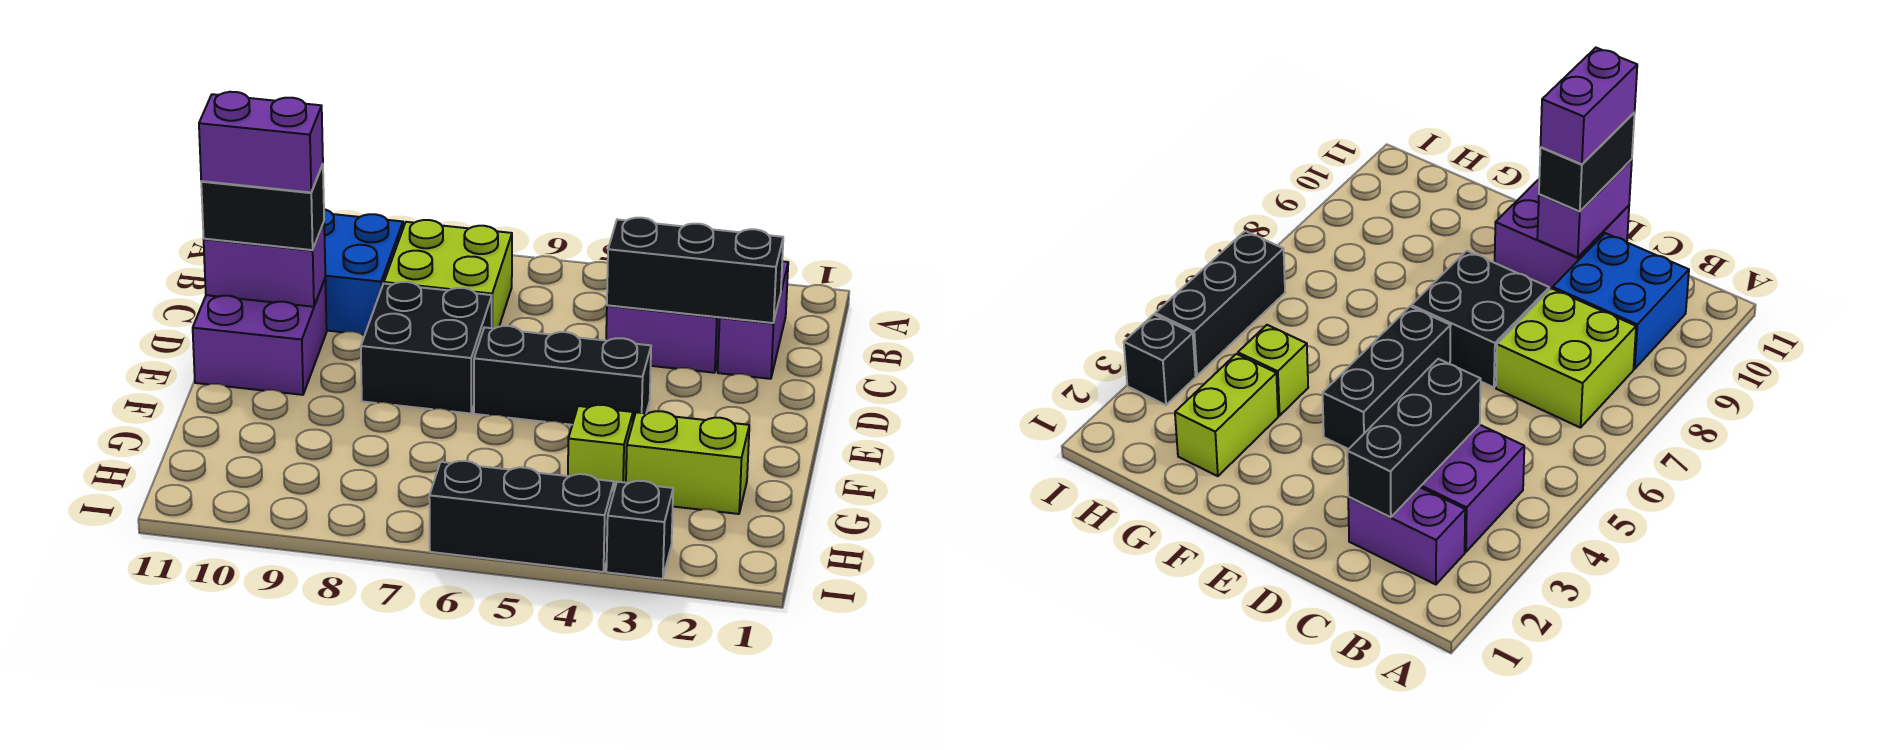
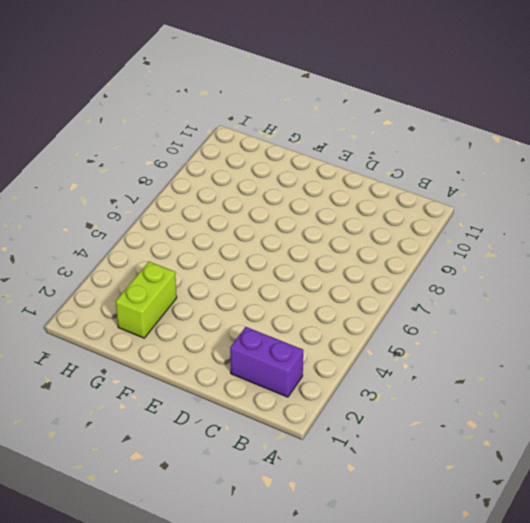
none -> purple brick B3:C4 level 1
none -> lime brick B7:C8 level 1
none -> blue brick B9:C10 level 1

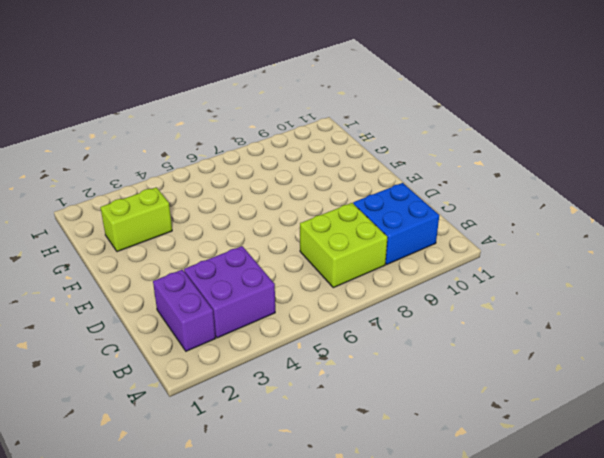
none -> black brick D7:E8 level 1
none -> purple brick D10:E11 level 1
none -> black brick E4:E6 level 1

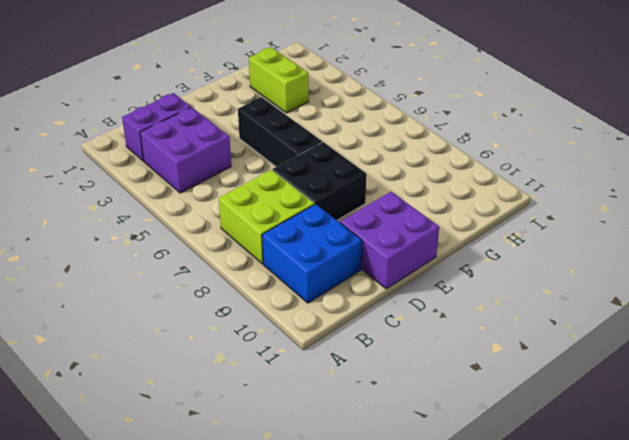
none -> lime brick G4 level 1
none -> black brick I3 level 1
none -> black brick I4:I6 level 1

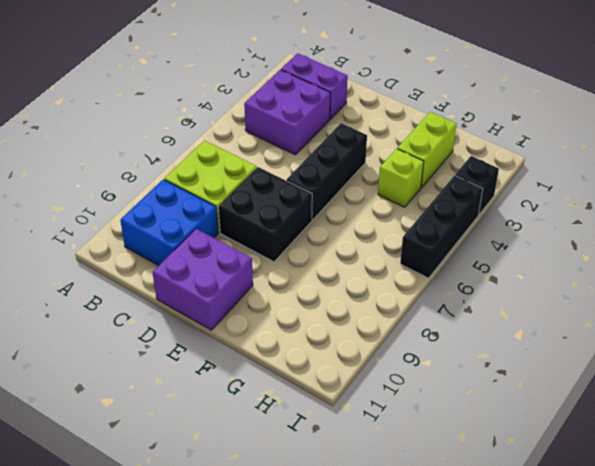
none -> black brick C2:C4 level 2
none -> purple brick D10:D11 level 2
none -> black brick D10:D11 level 3

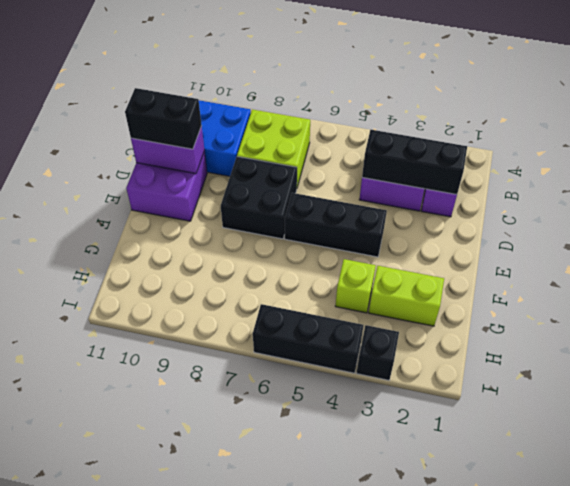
none -> purple brick D10:D11 level 4

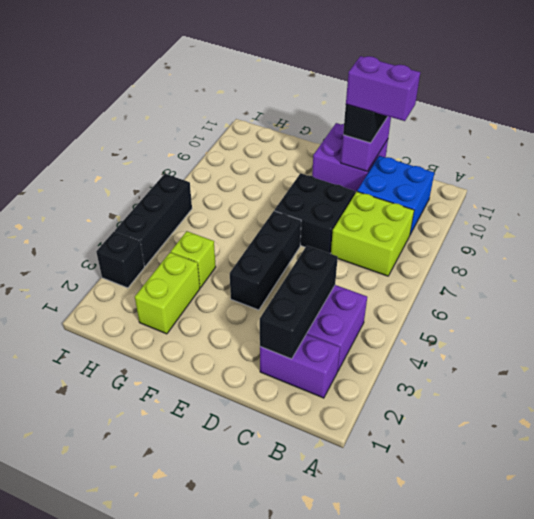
purple brick C10:D10 level 4 -> purple brick D10:D11 level 4

